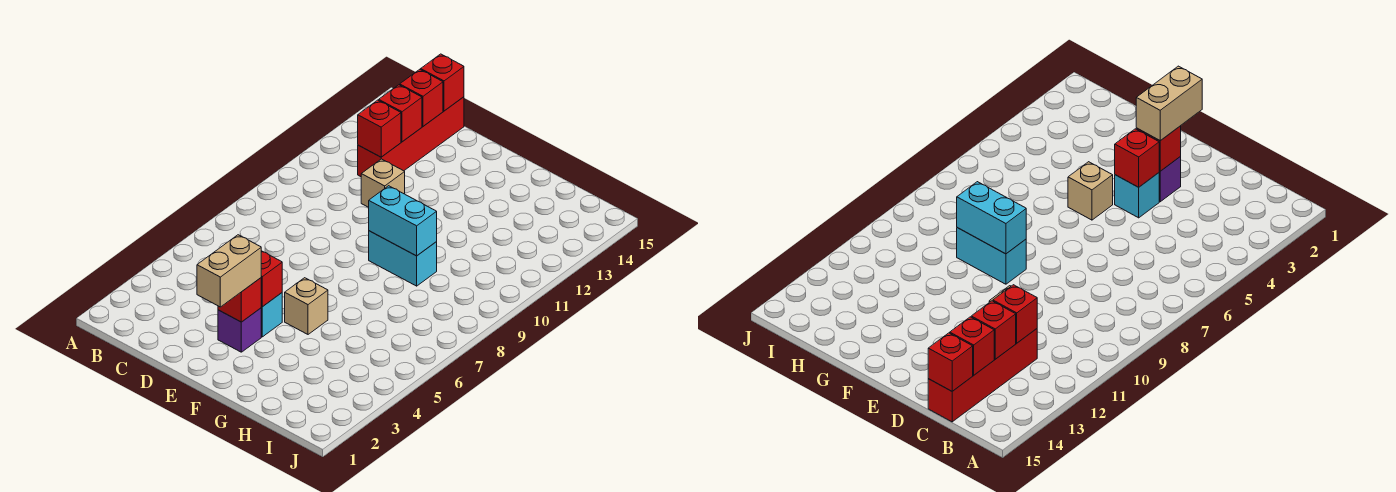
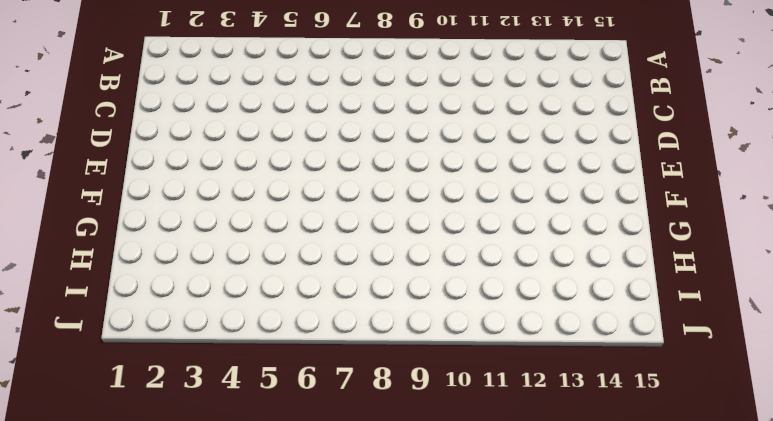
none -> red brick C12:C15 level 1
none -> tan brick D11 level 1
none -> purple brick E3 level 1

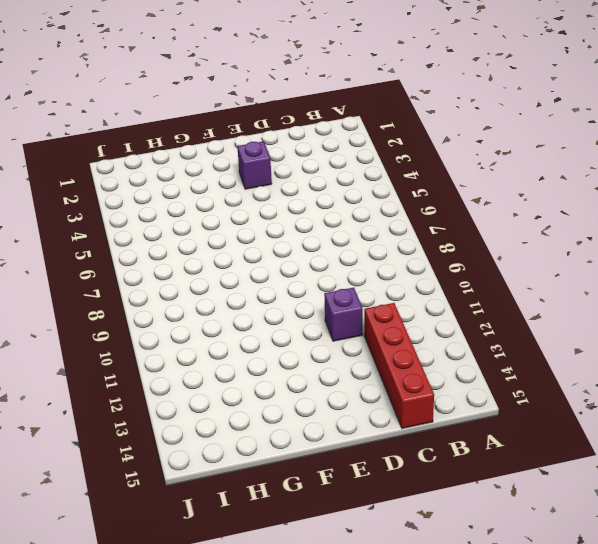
purple brick D11 level 1 -> tan brick D11 level 1
none -> cyan brick E4 level 1
none -> tan brick F5 level 1
none -> cyan brick F9:G9 level 1

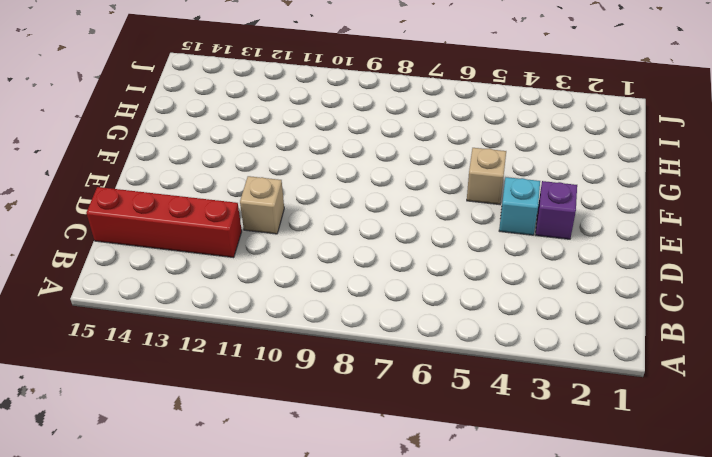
none -> cyan brick F9:G9 level 1
none -> red brick C12 level 2
none -> red brick C13 level 2

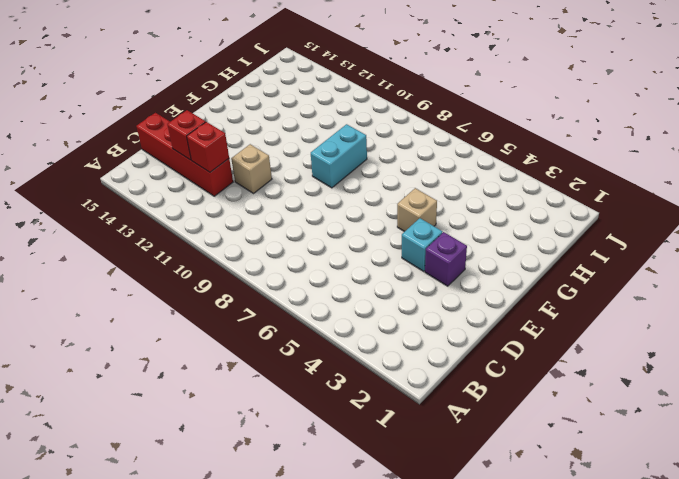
none -> red brick C14 level 2
none -> red brick C15 level 2
none -> red brick E3 level 2

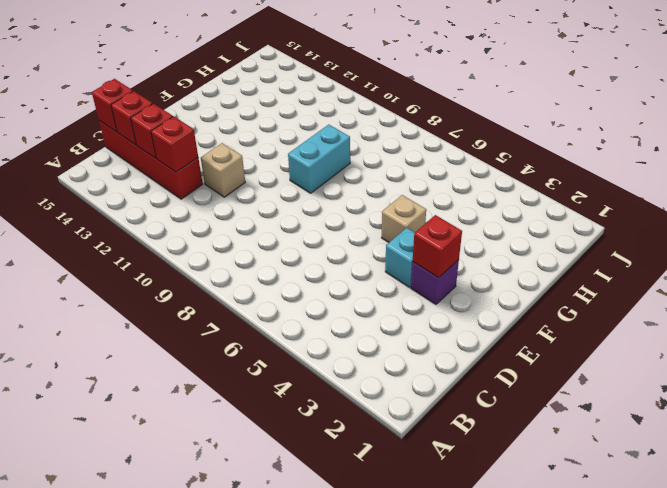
none -> red brick E4 level 2
none -> cyan brick F9:G9 level 2
none -> tan brick E2:E3 level 3

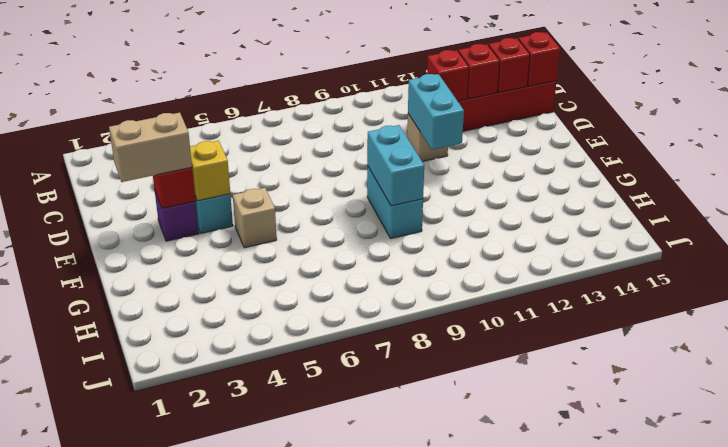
cyan brick D11:E11 level 2 -> none
yellow brick E4 level 2 -> red brick E4 level 2

